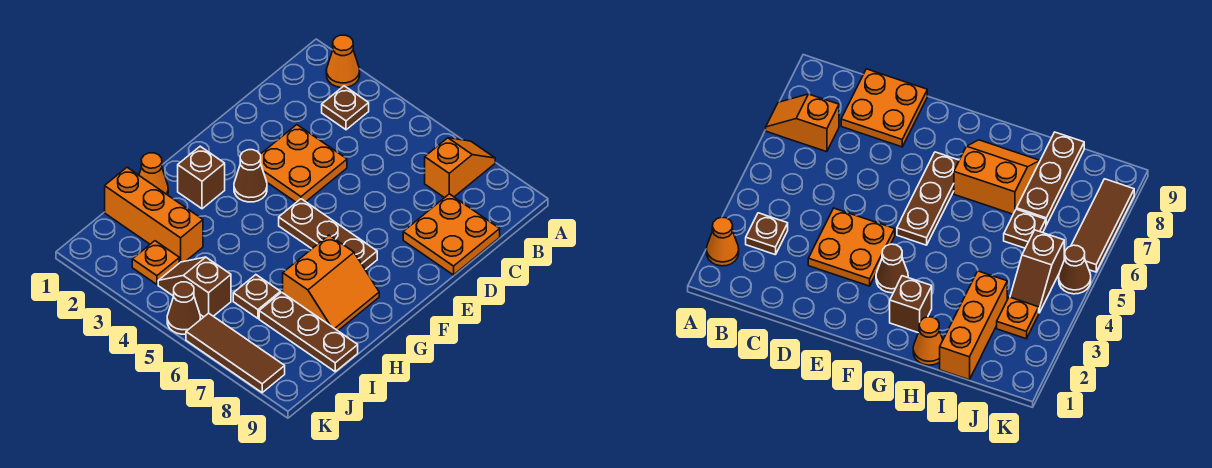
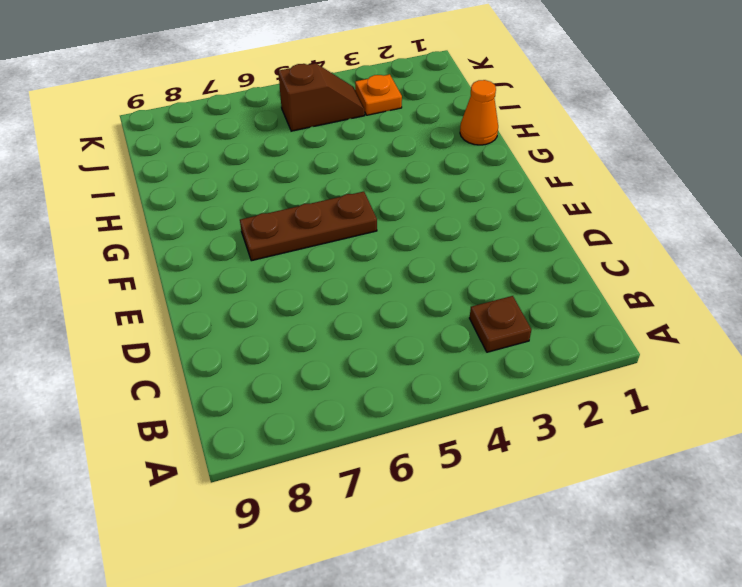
none -> orange cone A2 level 1
none -> orange slope A7:B7 level 1 top B
none -> orange plate C8:D9 level 1

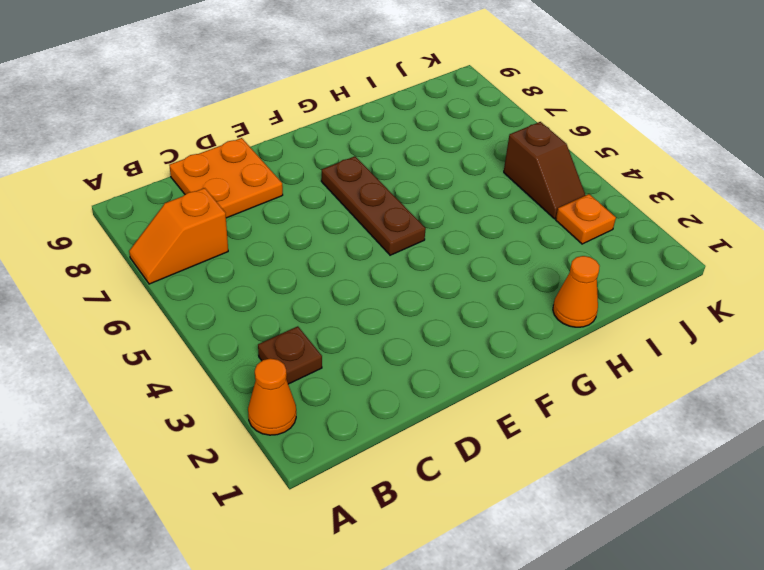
none -> orange plate D3:E4 level 1
none -> brown cone F3 level 1
none -> brown brick G2 level 1

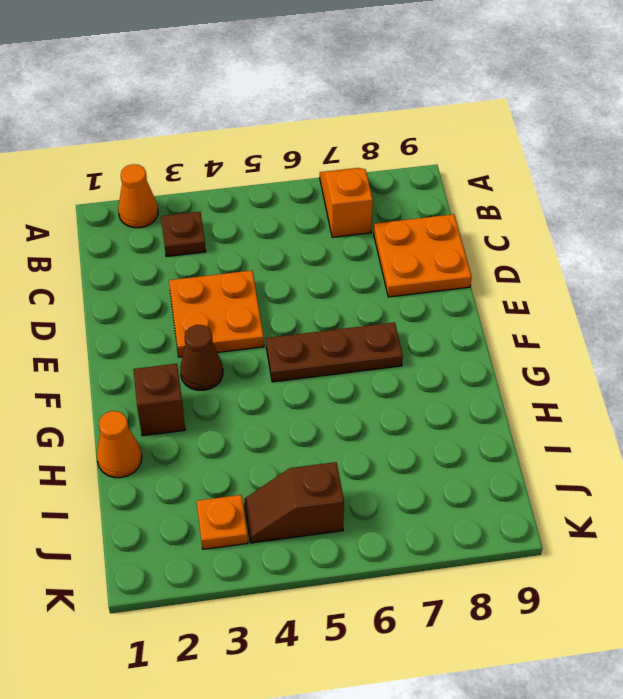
none -> orange slope G7:H8 level 1 top 7
none -> orange brick I1:I3 level 1
none -> brown plate I6 level 1

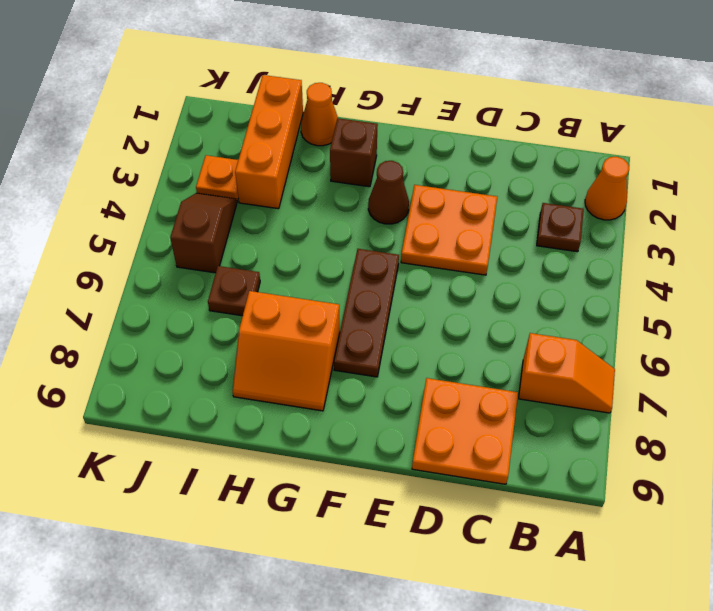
none -> brown plate I7:I9 level 1
none -> brown cone K5 level 1
none -> brown tile K6:K8 level 1

